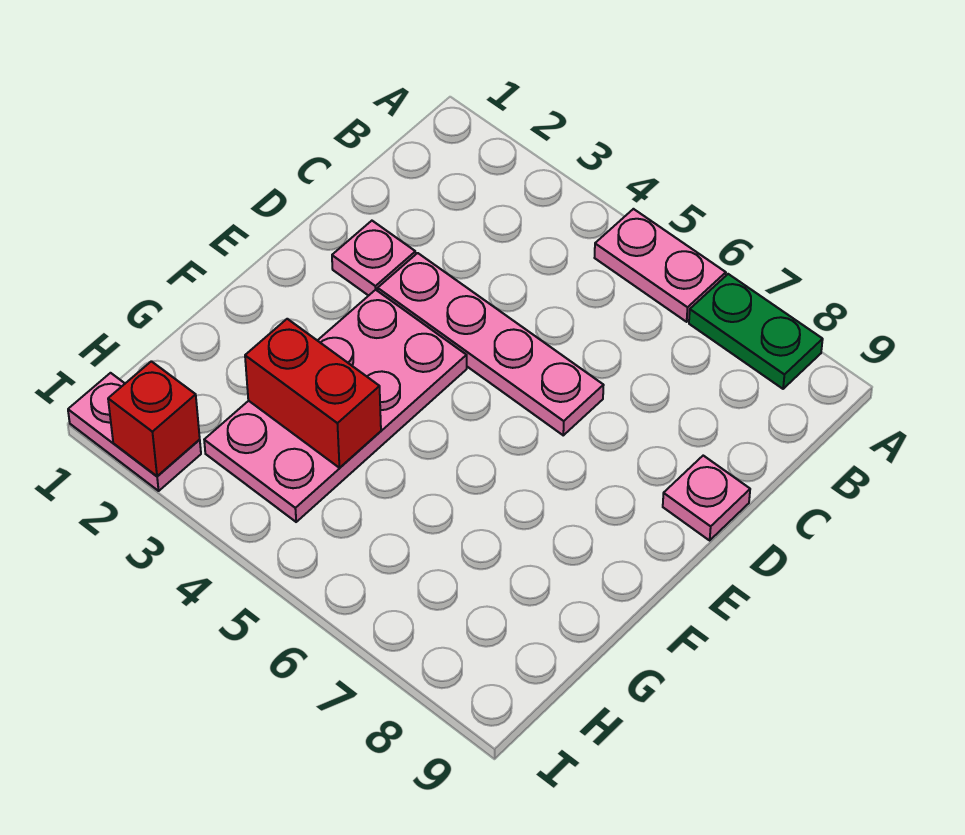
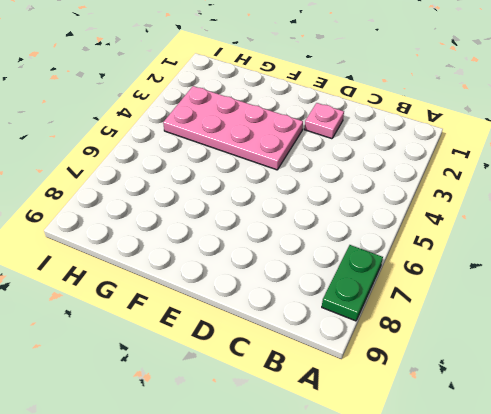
none -> pink plate A5:A6 level 1
none -> pink plate D3:D6 level 1

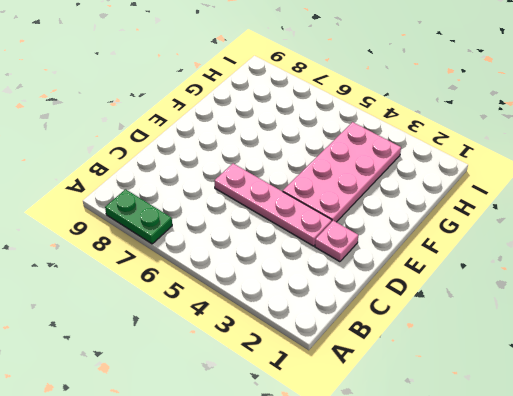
none -> pink plate A5:A6 level 1
none -> pink plate D9 level 1

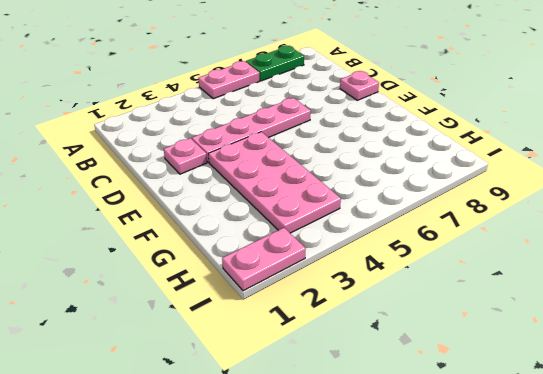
none -> red brick G3:G4 level 2
none -> red brick I2 level 2

